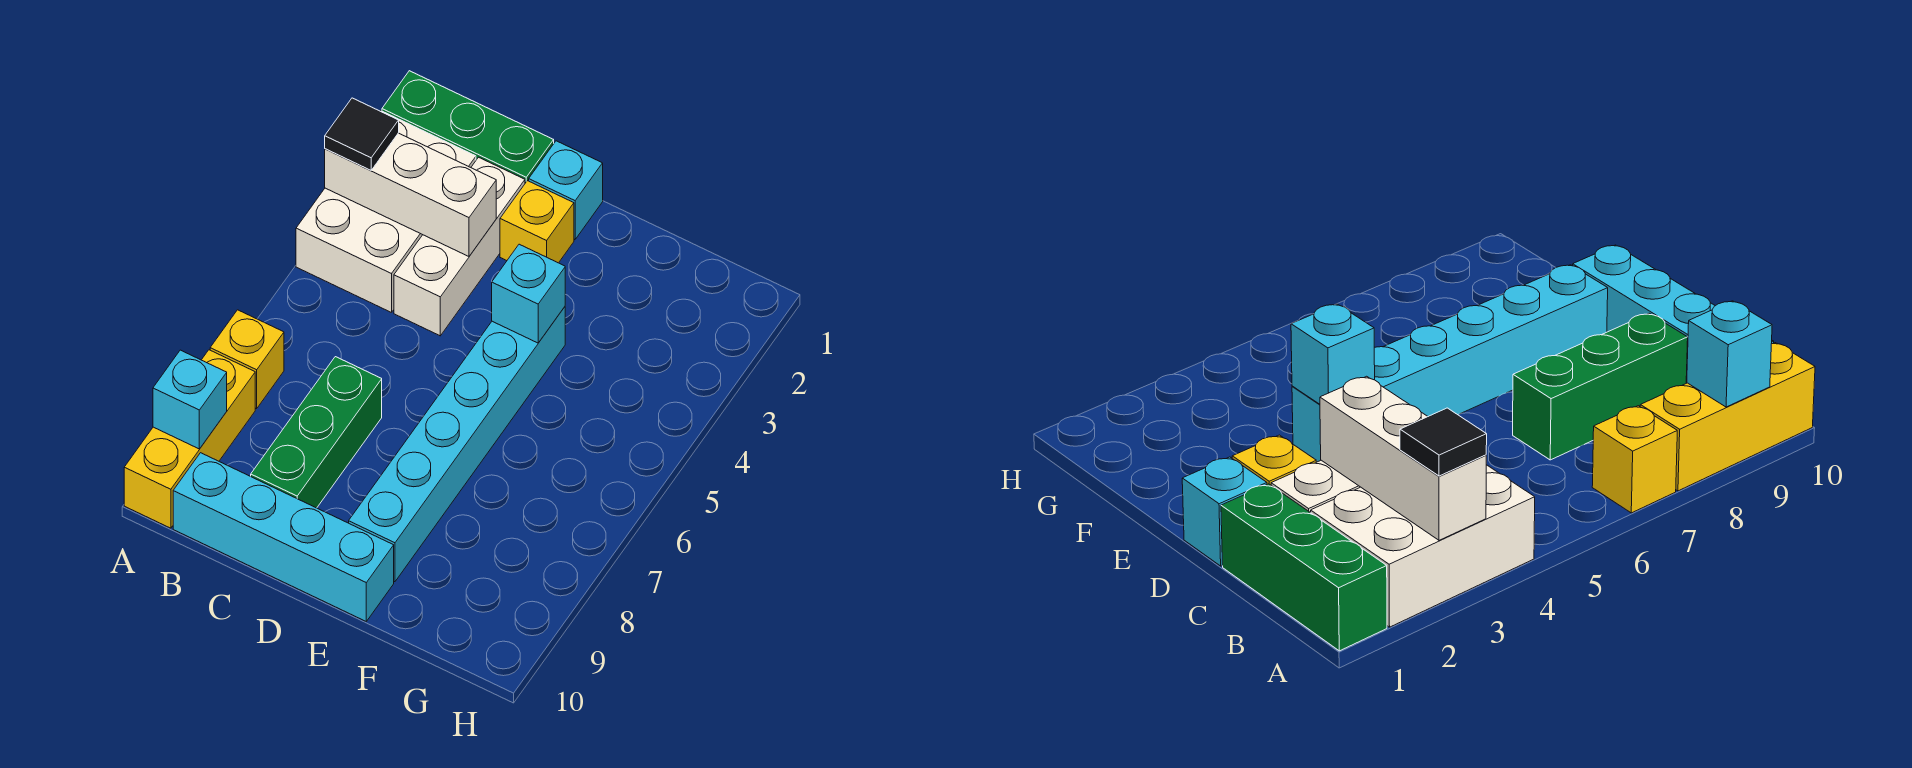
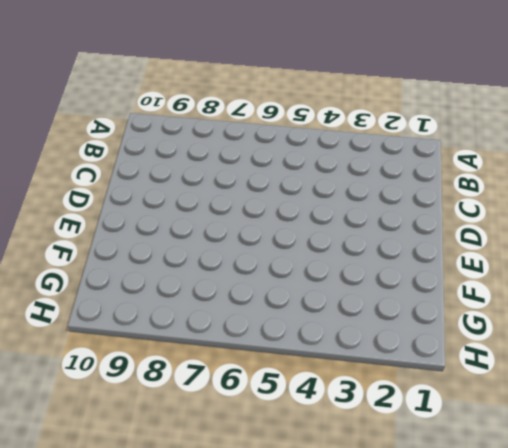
none -> green brick A1:C1 level 1
none -> white brick A2:B4 level 1
none -> yellow brick A7 level 1

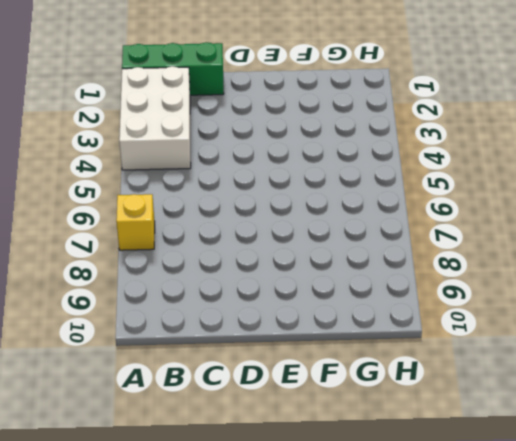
none -> yellow brick A8:A10 level 1
none -> cyan brick B10:E10 level 1
none -> white brick C2:C4 level 1

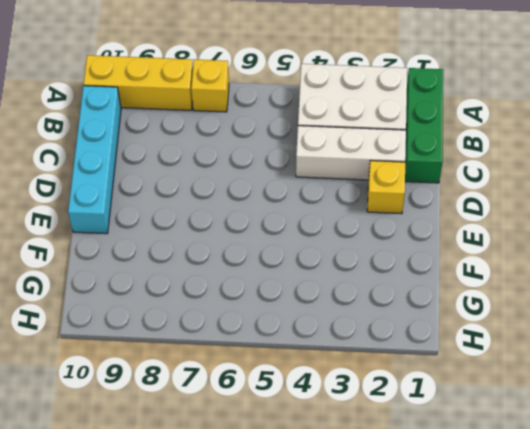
none -> green brick C7:C9 level 1
none -> cyan brick D1 level 1
none -> cyan brick E4:E9 level 1

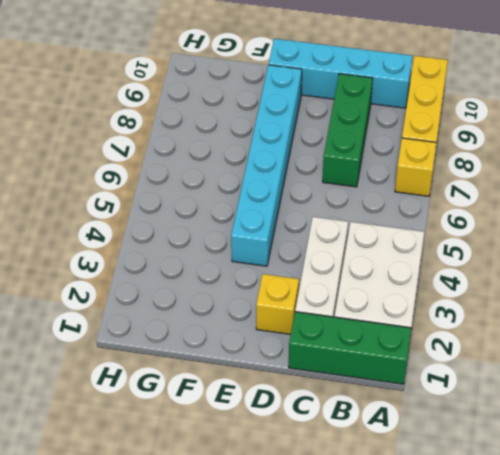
none -> cyan brick D1 level 1
none -> white brick A3:C3 level 2
none -> cyan brick A9 level 2

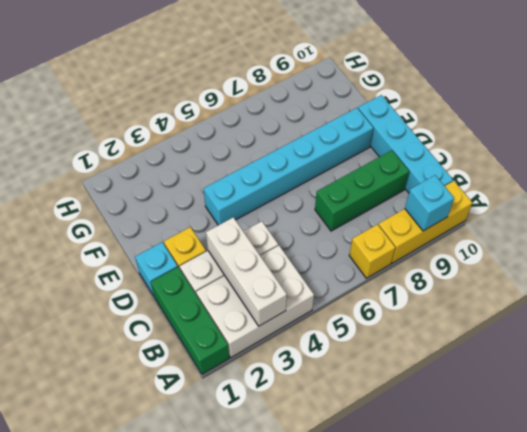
none -> cyan brick E4 level 2
none -> black tile A3 level 3

